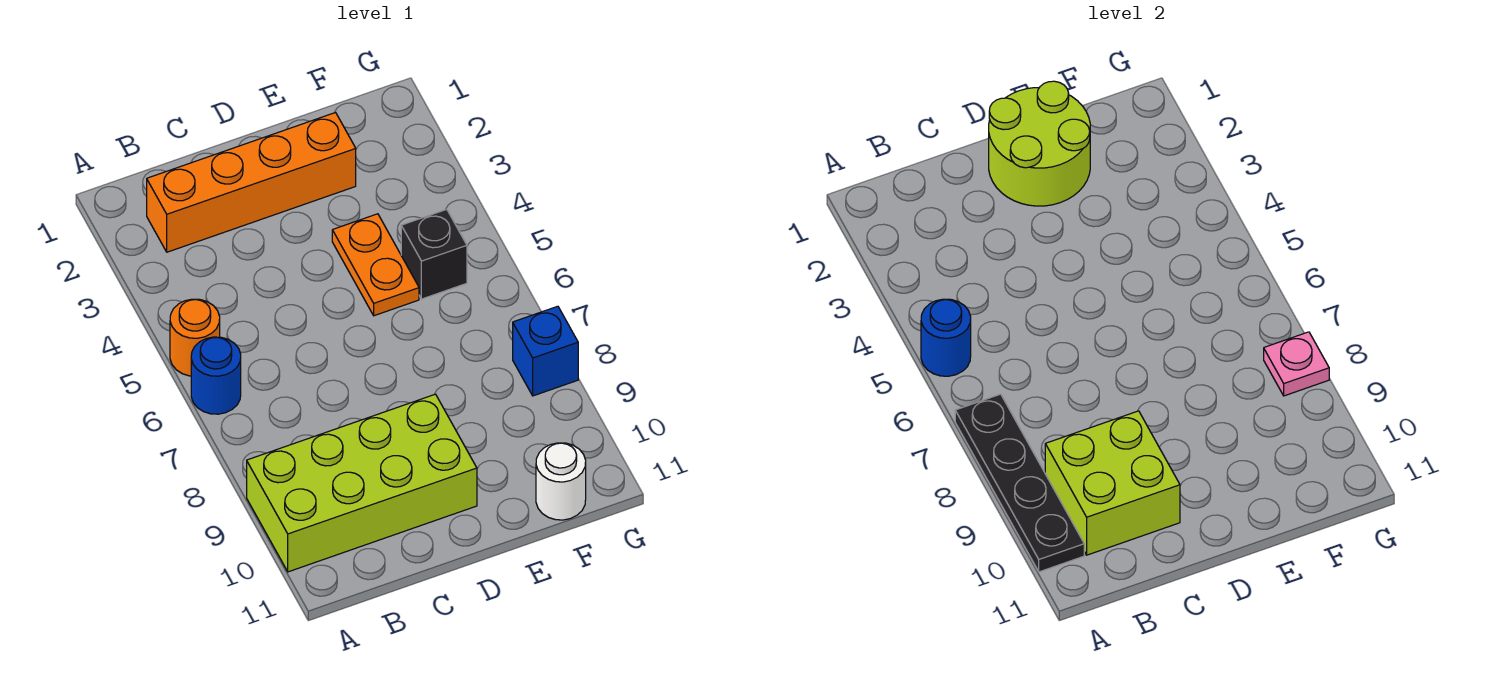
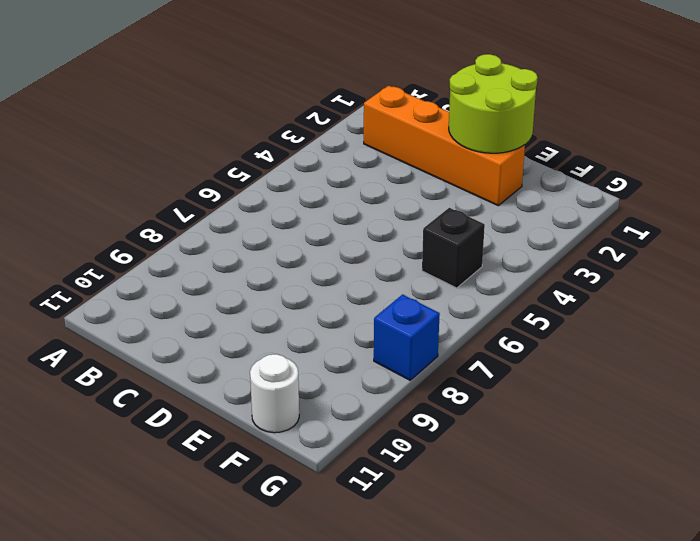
none -> orange round brick A5 level 1
none -> blue round brick A6 level 1
none -> lime brick A9:D10 level 1

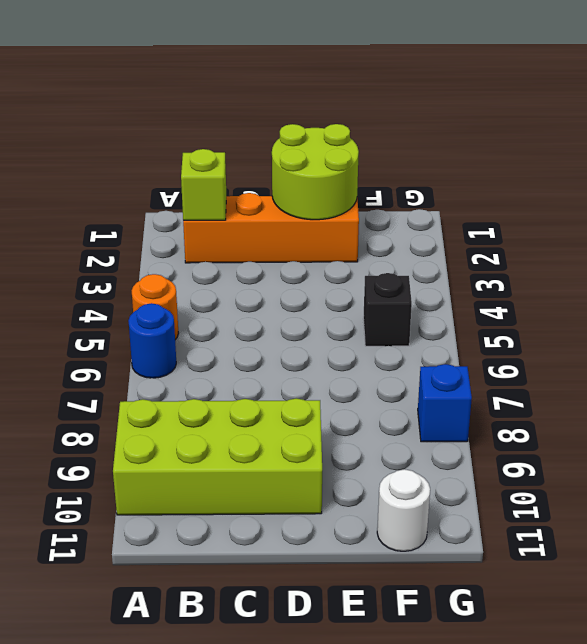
lime brick B2 level 2 -> none
none -> orange plate E4:E5 level 1
none -> blue round brick A5 level 2
none -> black plate A7:A10 level 2

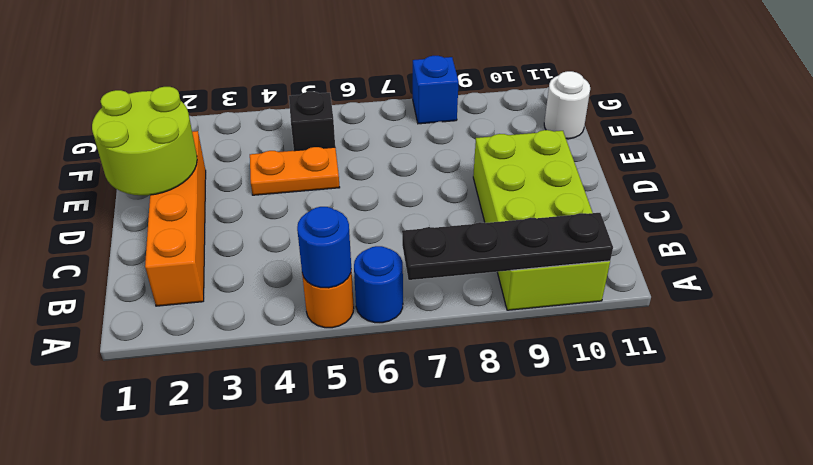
none -> lime brick B9:C10 level 2
none -> pink plate G8 level 2

